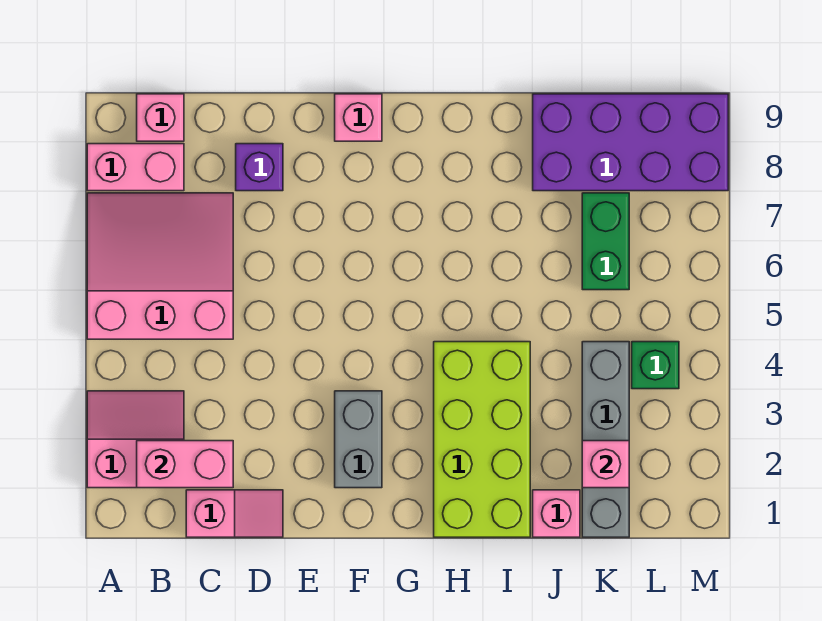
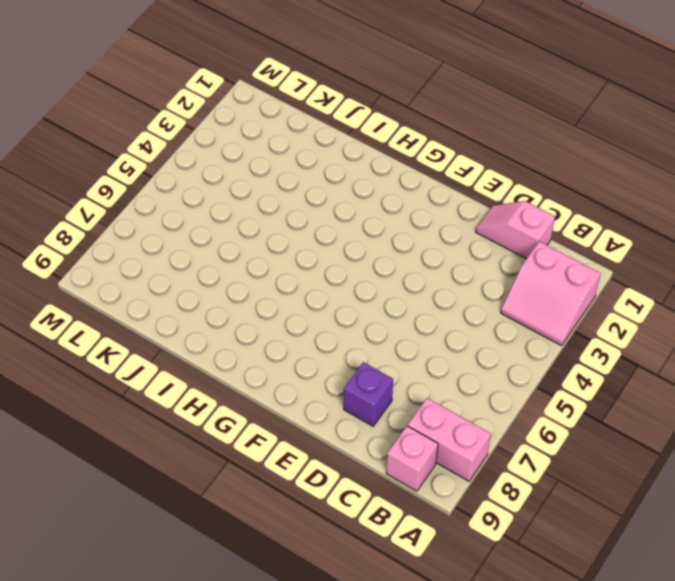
none -> pink slope A5:C7 level 1 top 5
none -> grey brick F2:F3 level 1
none -> pink brick F9 level 1

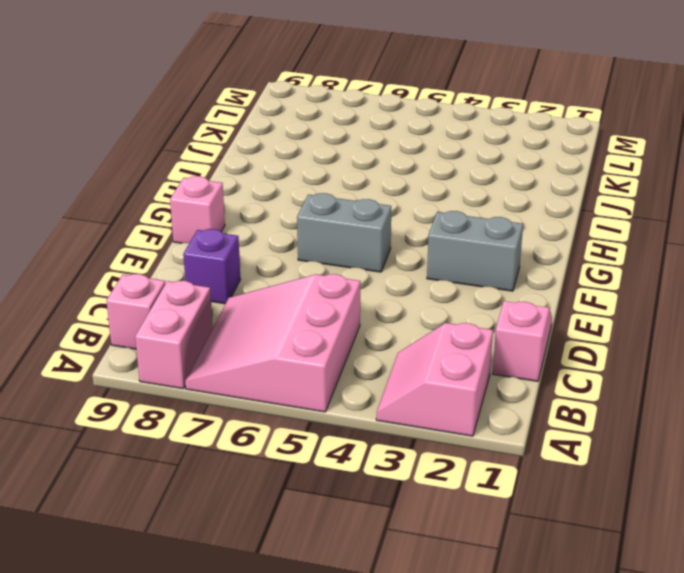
grey brick F5:F6 level 1 -> none
none -> lime brick H1:I4 level 1
none -> pink brick J1 level 1
none -> purple brick J8:M9 level 1

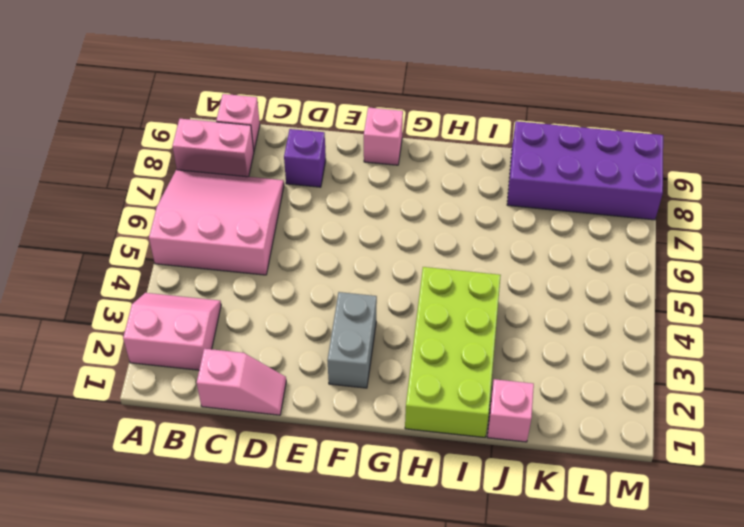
none -> grey brick K1:K4 level 1
none -> green brick K6:K7 level 1
none -> green brick L4 level 1

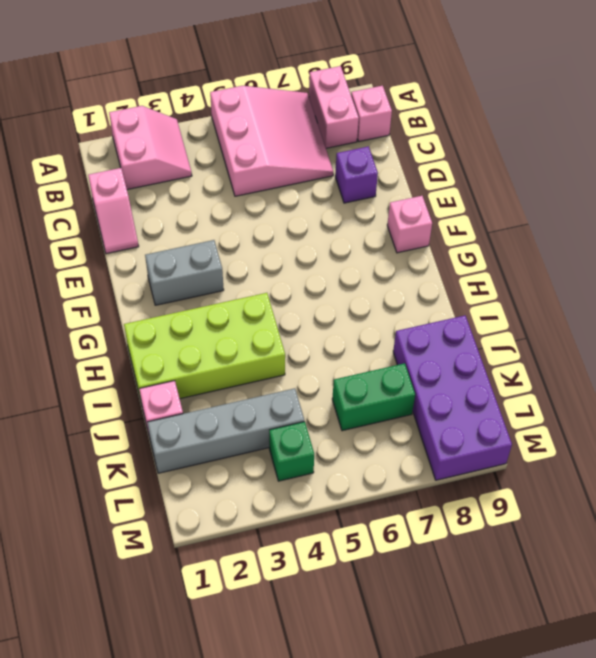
none -> pink brick B2:C2 level 2
none -> pink brick K2 level 2

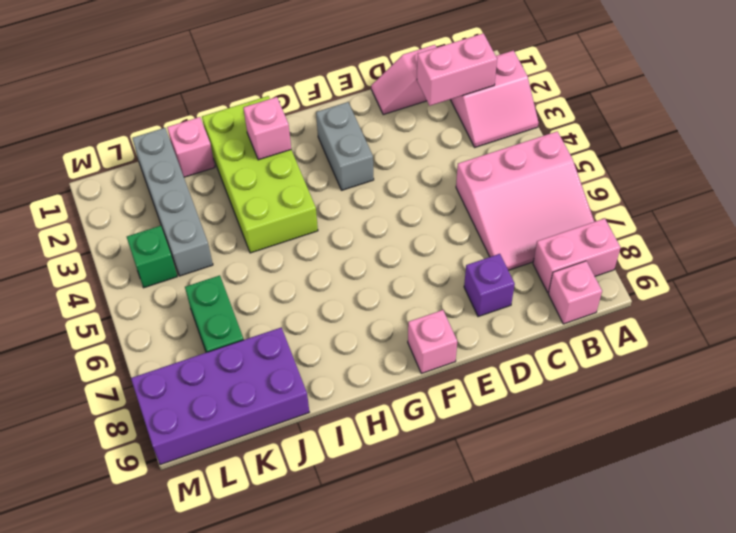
pink brick H2 level 2 -> pink brick K2 level 2

